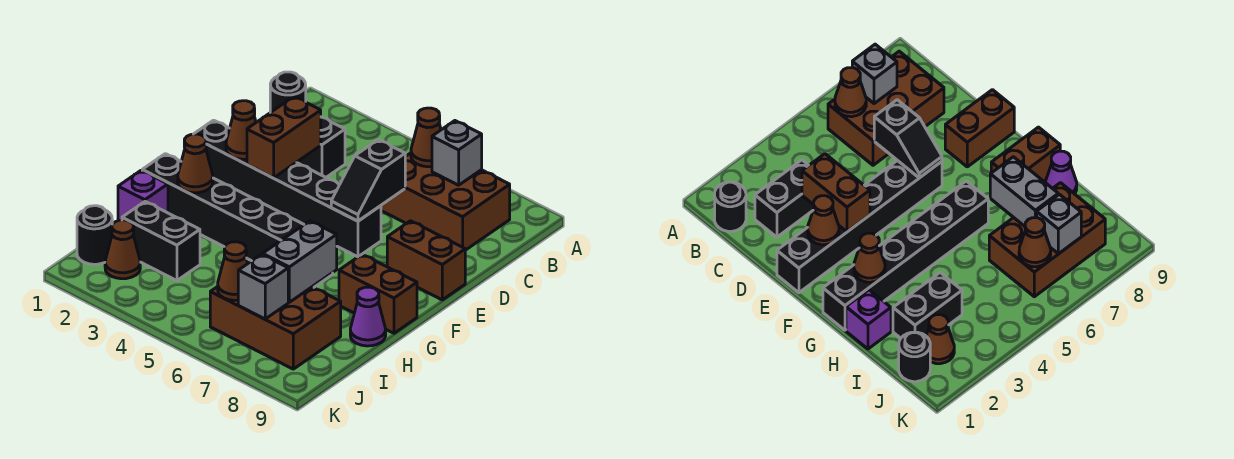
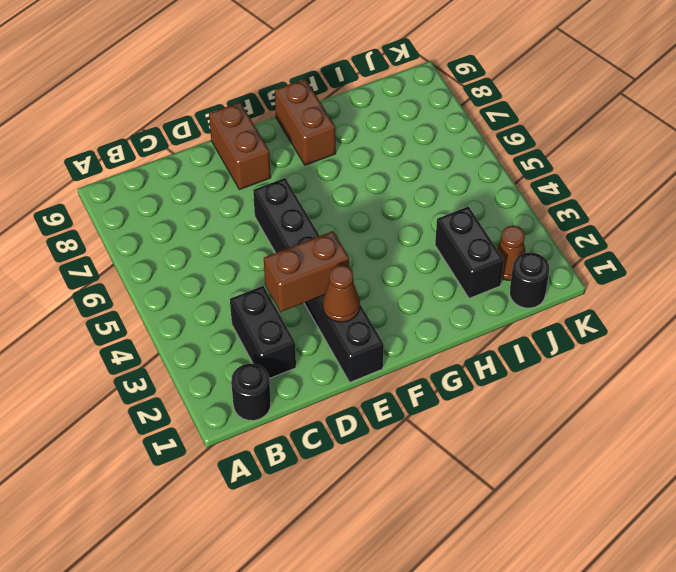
none -> brown brick B6:C8 level 1
none -> black brick G1:G6 level 1
none -> purple brick H1 level 1

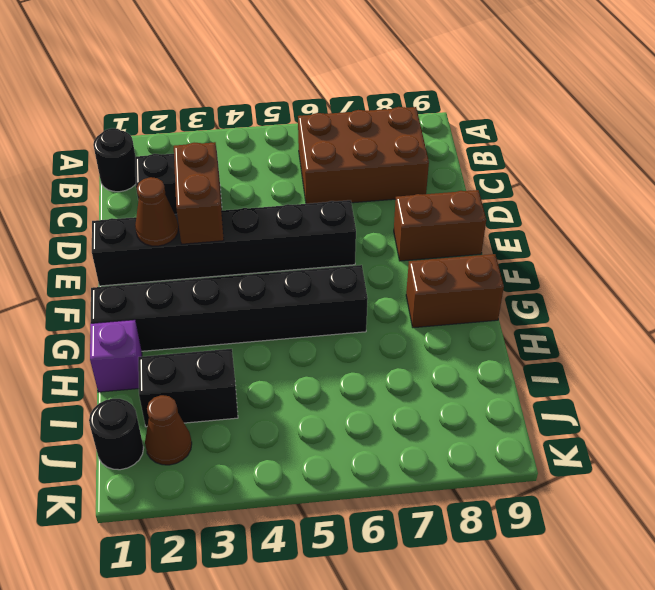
none -> purple cone H9 level 1
none -> brown brick I6:J8 level 1
none -> brown cone B6 level 2

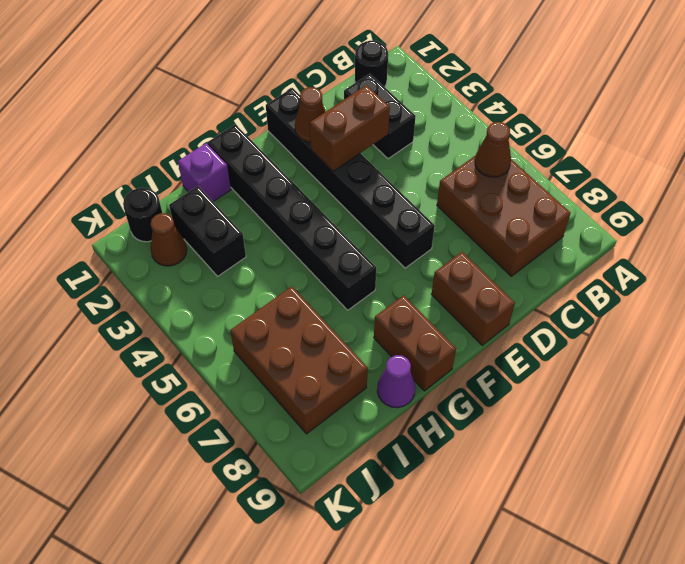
none -> grey brick B7 level 2
none -> black slope D6:E6 level 2 top D
none -> brown cone G2 level 2

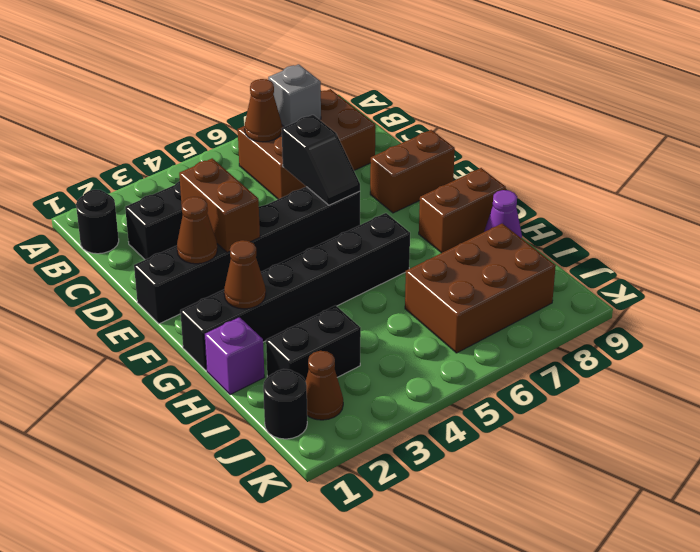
none -> grey brick H7:I7 level 2
none -> brown cone J6 level 2
none -> grey brick J7 level 2

